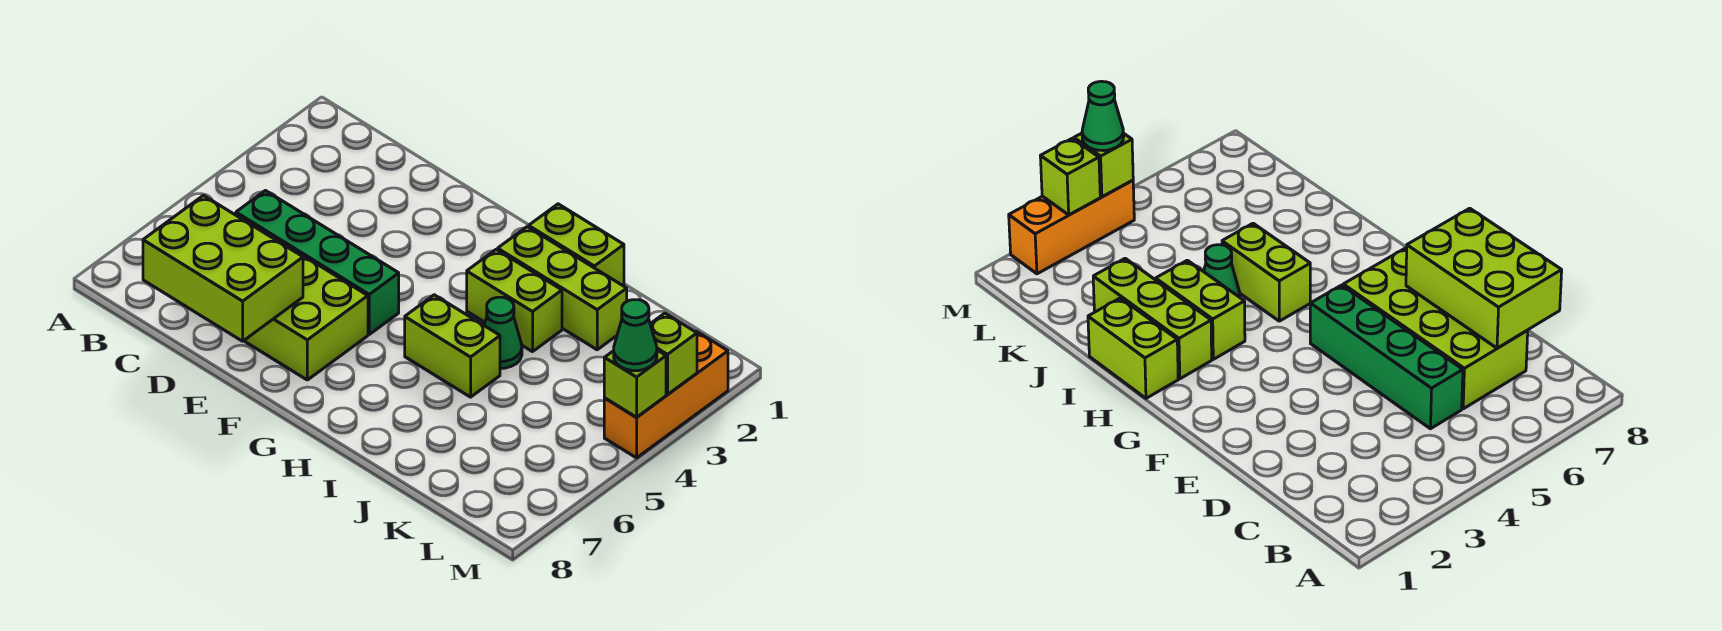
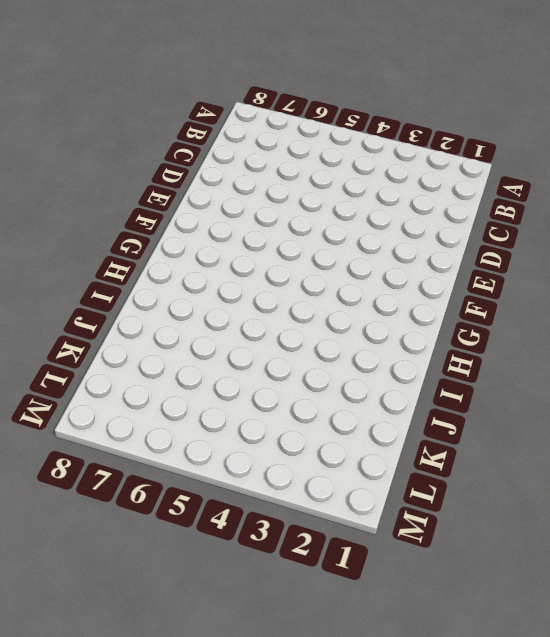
none -> green brick C5:F5 level 1
none -> lime brick C6:F7 level 1
none -> lime brick H1:I1 level 1

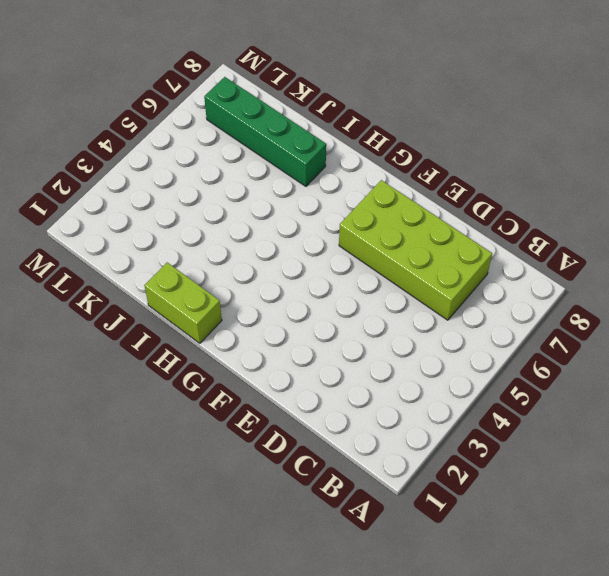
green brick I7:L7 level 1 -> green brick C5:F5 level 1
none -> lime brick H2:J2 level 1
none -> lime brick H3:I3 level 1
none -> lime brick H5:I5 level 1

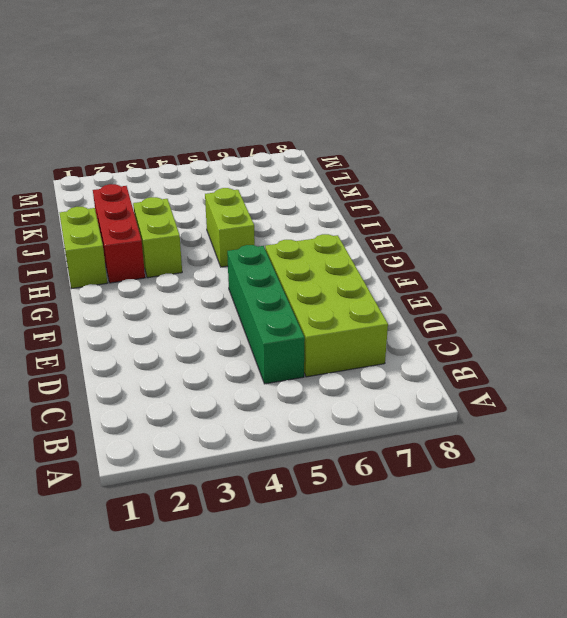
red brick H2:J2 level 1 -> lime brick H2:J2 level 1
none -> green cone I4 level 1
none -> orange brick M2:M4 level 1
none -> lime brick C7:E8 level 2

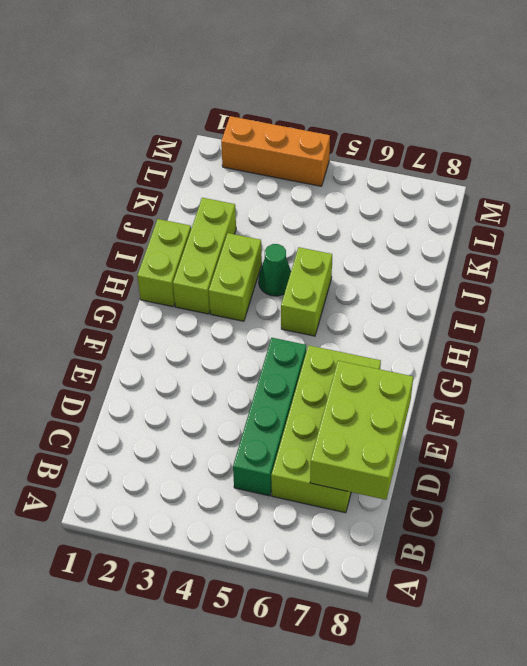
none -> lime brick M3 level 2
none -> lime brick M4 level 2
none -> green cone M4 level 3

